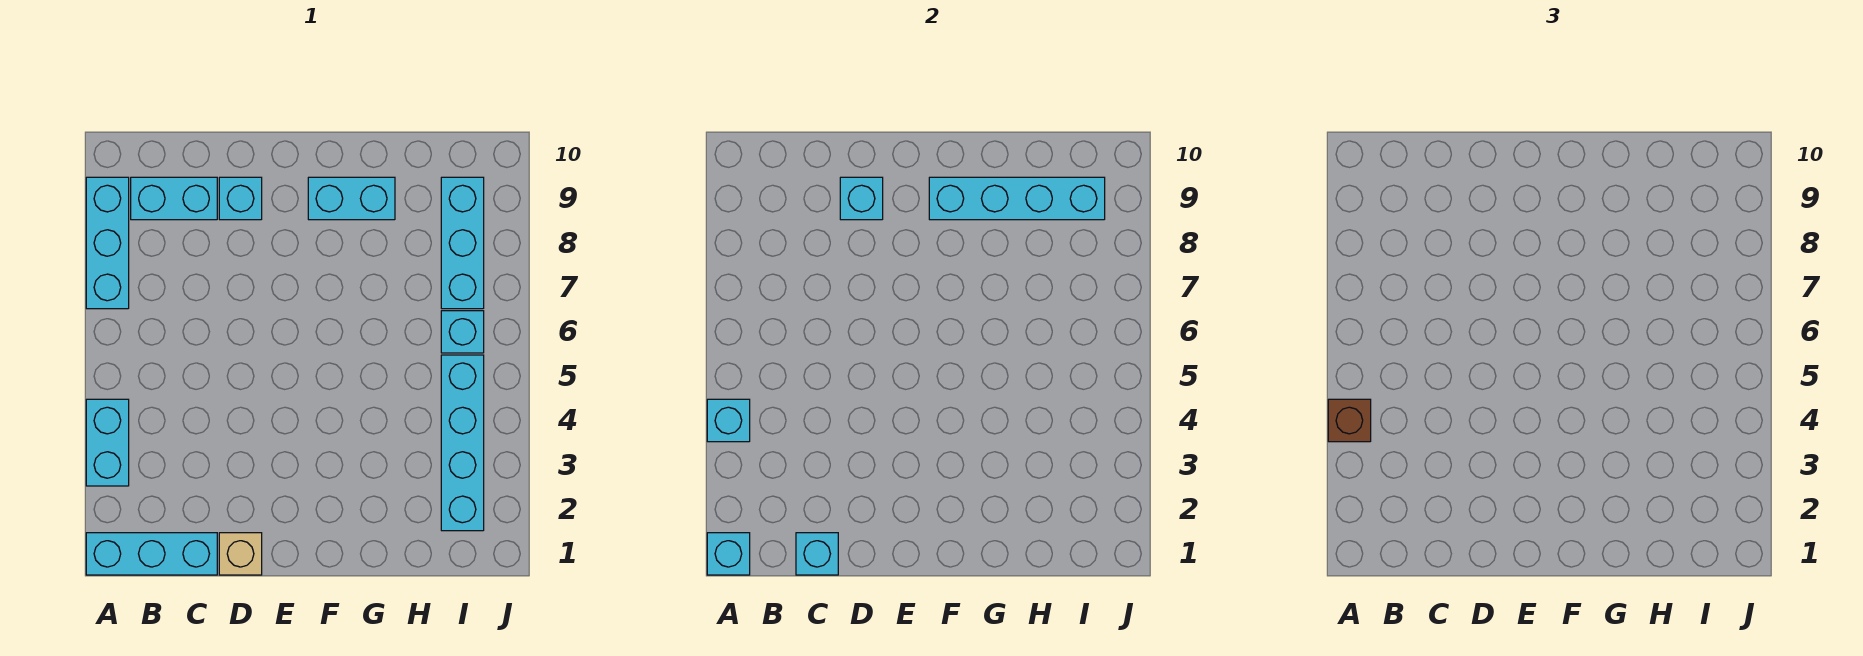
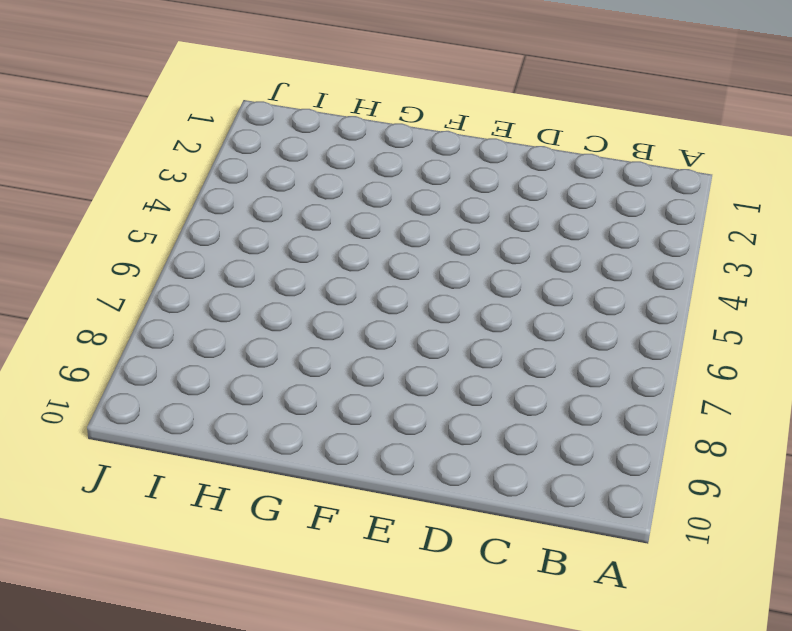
none -> cyan brick A1:C1 level 1
none -> cyan brick A3:A4 level 1
none -> cyan brick A7:A9 level 1

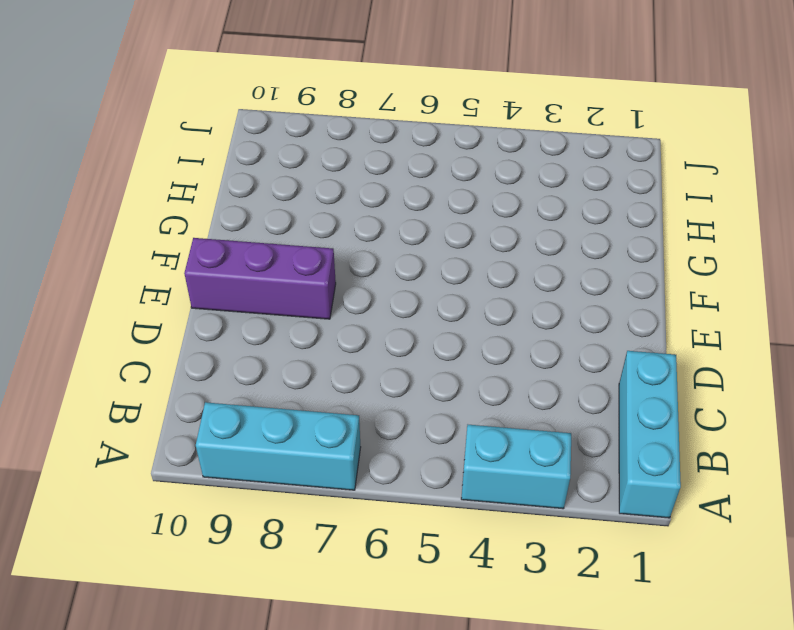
purple brick E8:E10 level 1 -> none
none -> cyan brick B9:C9 level 1
none -> tan brick D1 level 1
none -> cyan brick D9 level 1

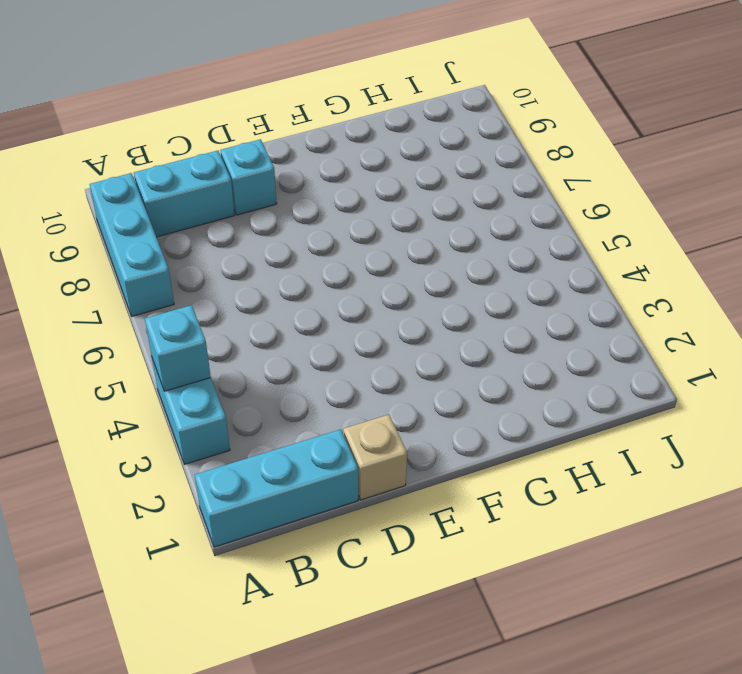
none -> cyan brick F9:G9 level 1
none -> cyan brick I2:I5 level 1
none -> cyan brick I6 level 1

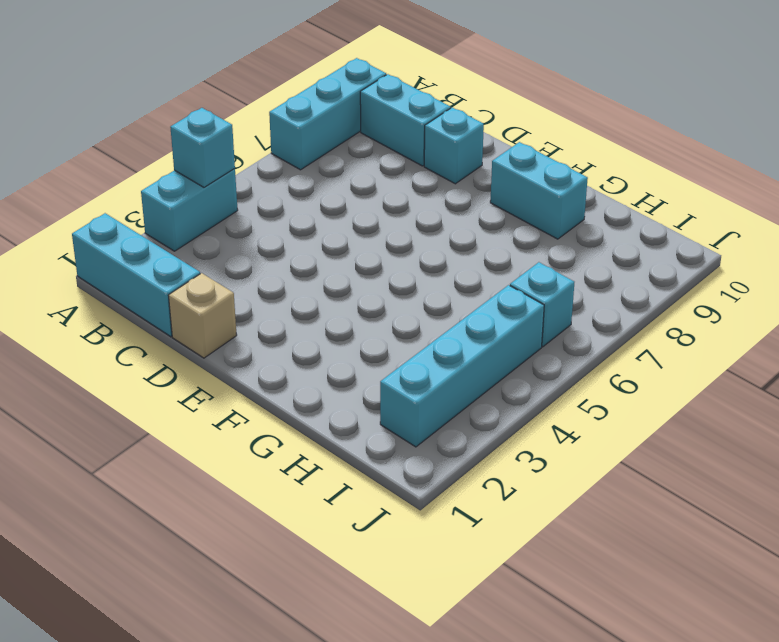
none -> cyan brick I7:I9 level 1
none -> cyan brick A1 level 2
none -> cyan brick C1 level 2

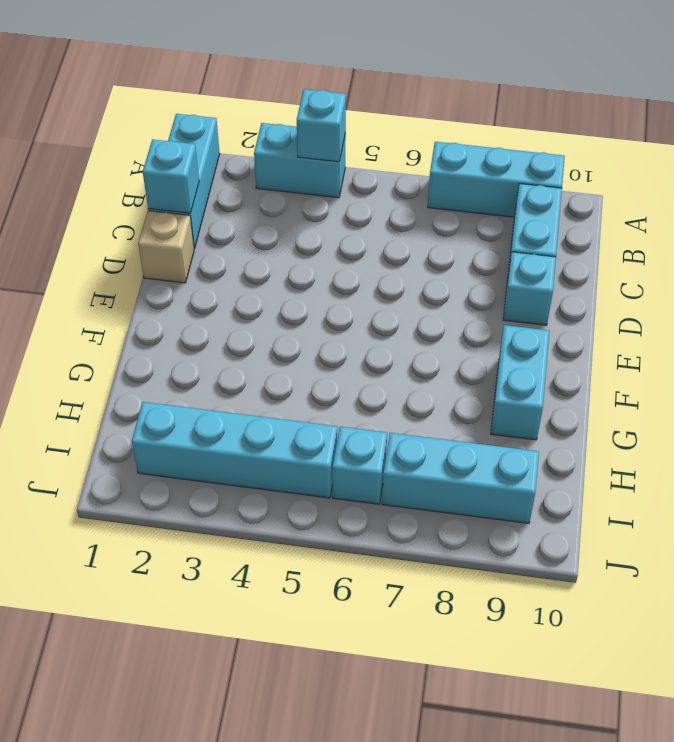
none -> cyan brick A1 level 2
none -> cyan brick D9 level 2
none -> cyan brick F9:I9 level 2

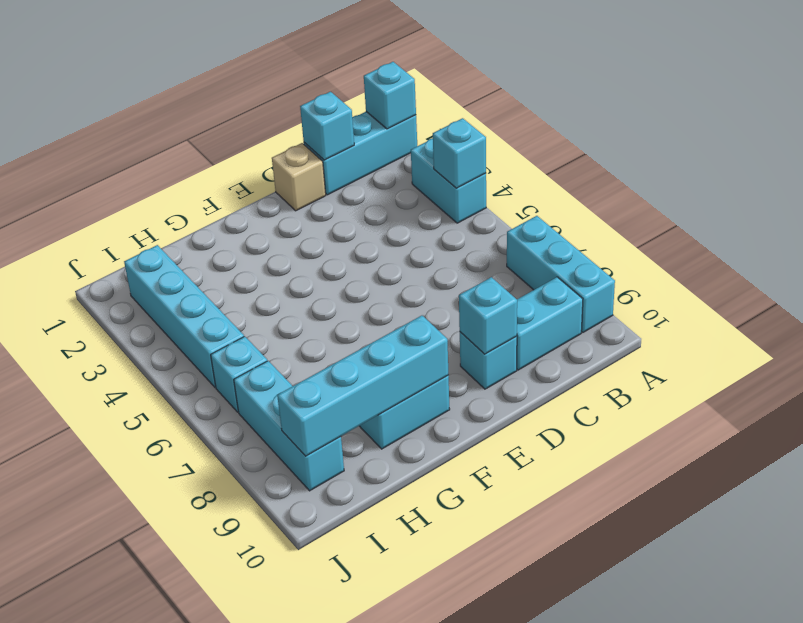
none -> brown brick A4 level 3

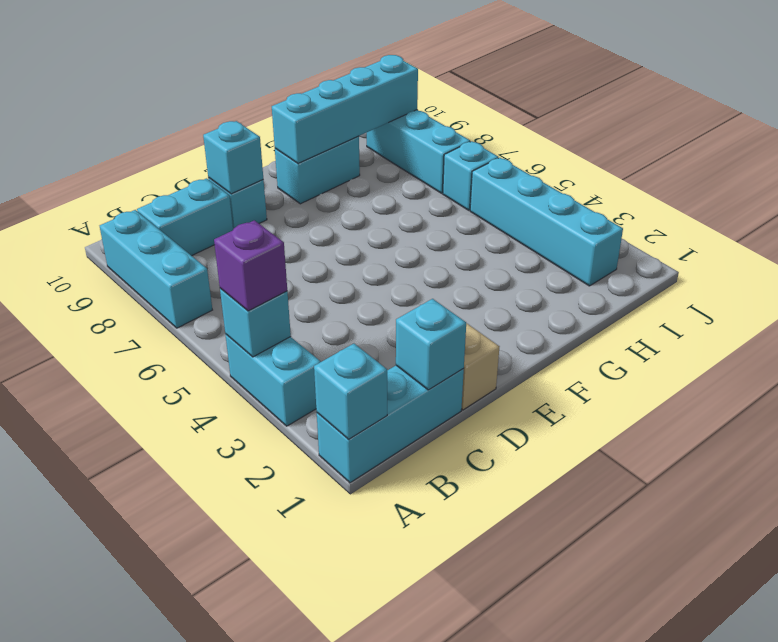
purple brick A4 level 3 -> brown brick A4 level 3

